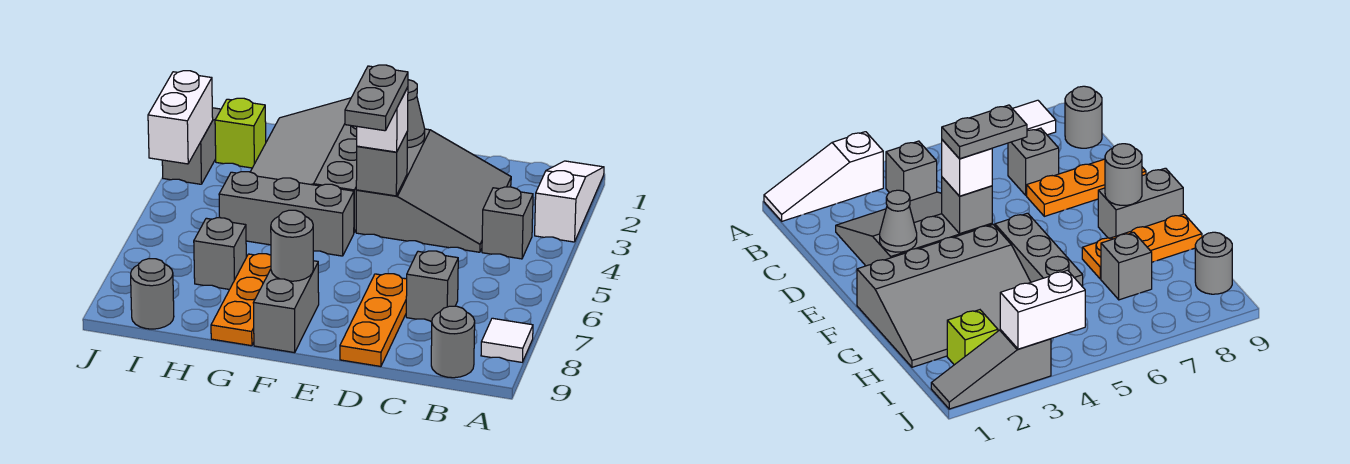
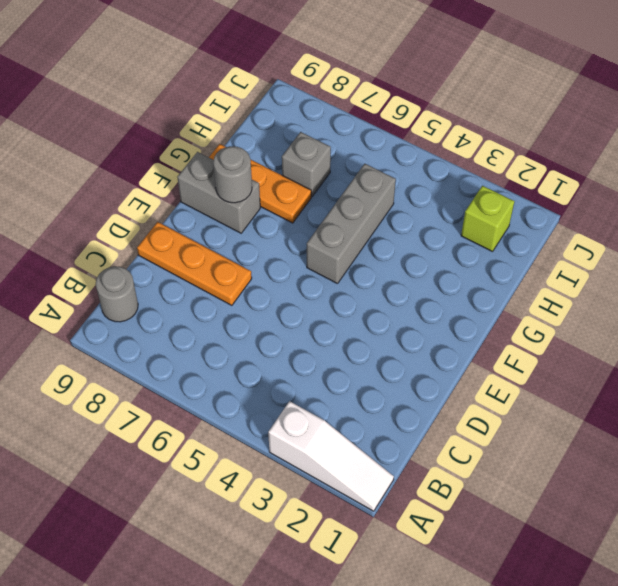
none -> white tile A8 level 1
none -> grey brick B4 level 1
none -> grey slope C2:E4 level 1 top E

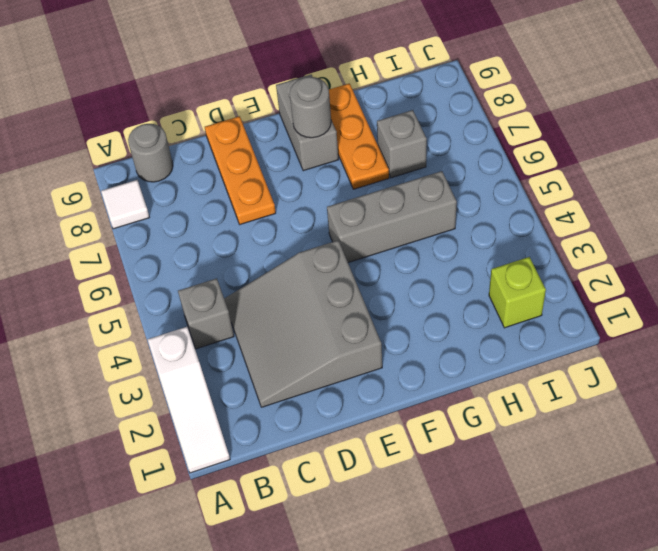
none -> grey brick C7 level 1
none -> grey slope F1:H4 level 1 top F
none -> grey round brick I9 level 1

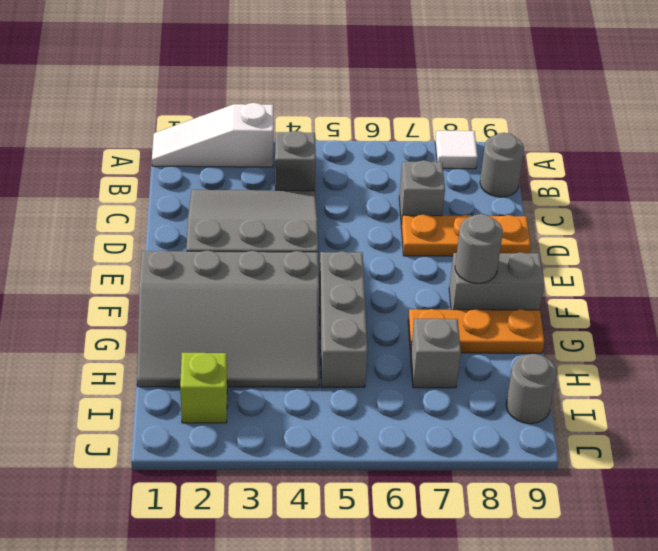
none -> grey slope J1:J3 level 1 top 3
none -> grey cone E2 level 2
none -> grey brick E4 level 2

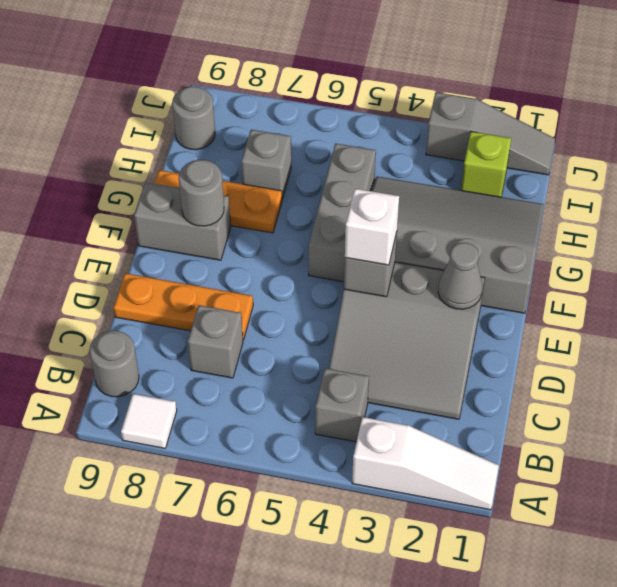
none -> white brick J3:J4 level 2
none -> grey plate E4:E5 level 4

